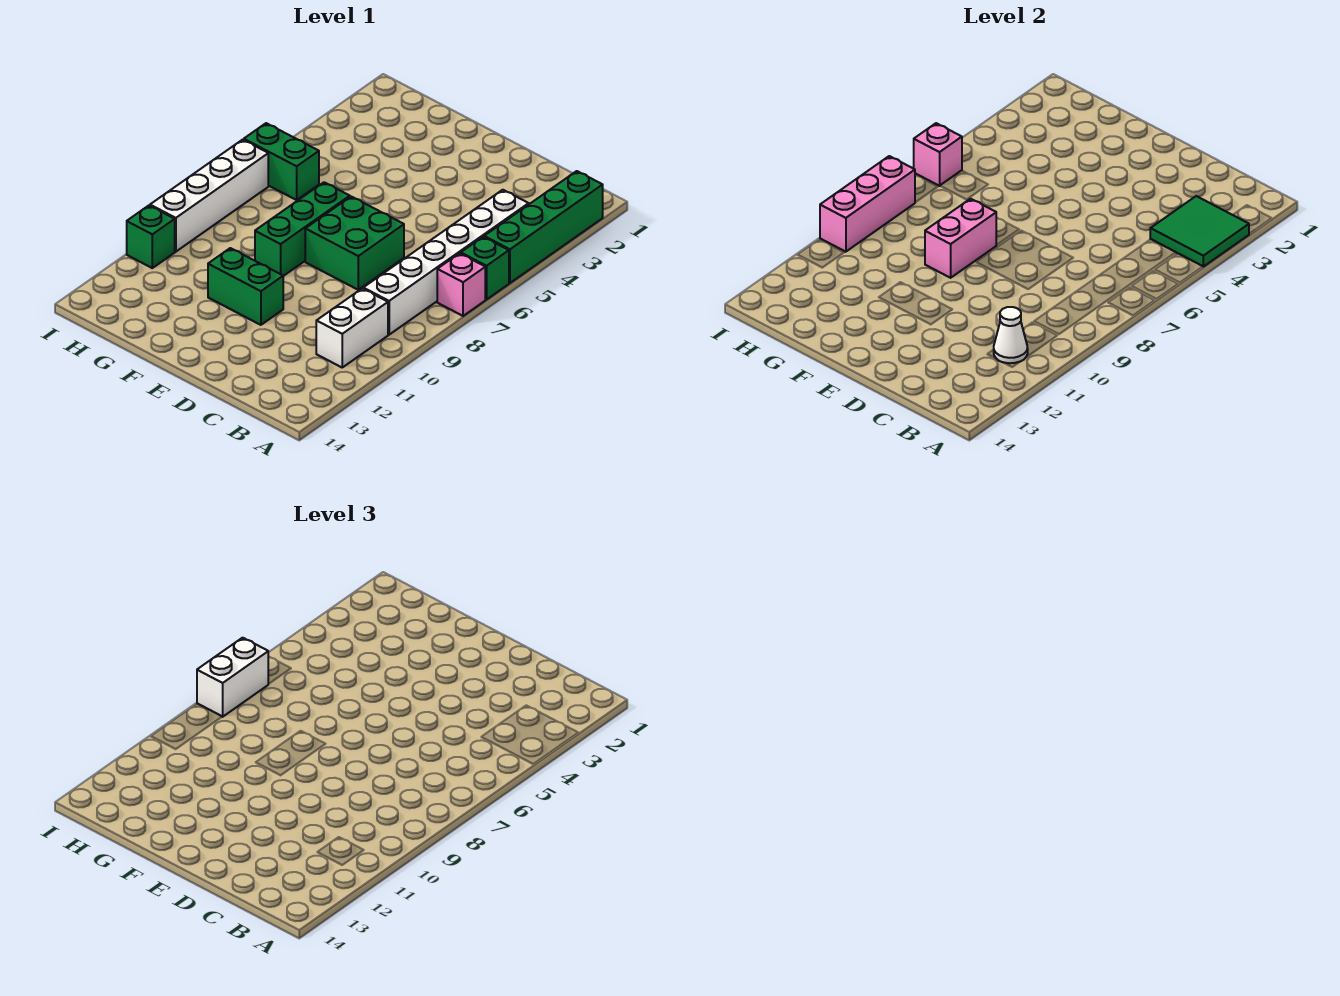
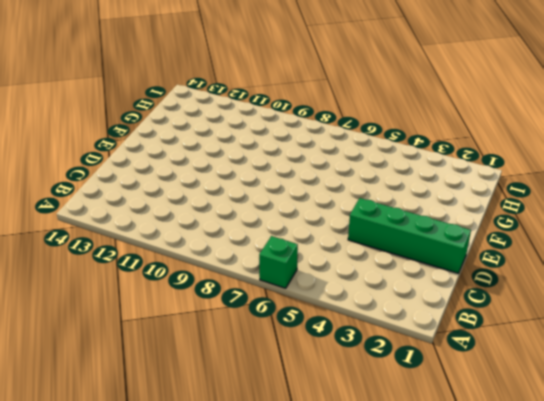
green brick D1:D4 level 1 -> green brick A2:A5 level 1
none -> pink brick A7 level 1
none -> white brick B4:B9 level 1
none -> white brick B10:B11 level 1

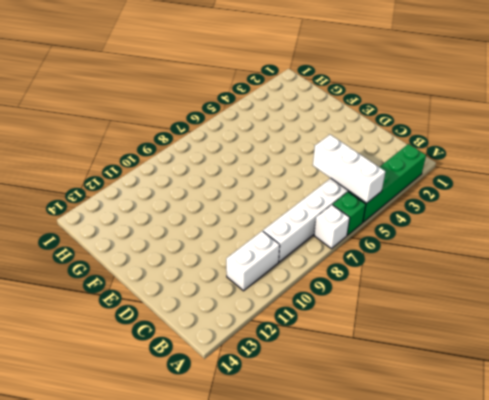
white brick A5:C5 level 2 -> none
white brick A7 level 1 -> pink brick A7 level 1
none -> green brick D7:E8 level 1
none -> green brick E11:F11 level 1
none -> green brick F7:F9 level 1

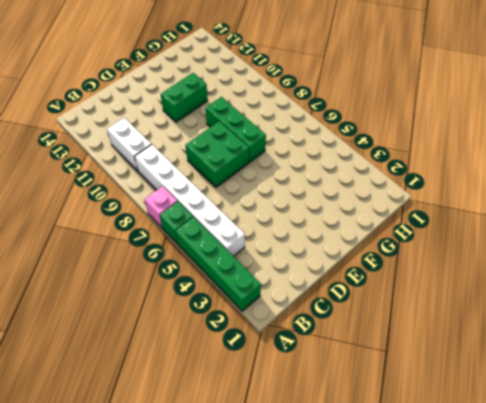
none -> green brick H6:I6 level 1
none -> white brick I7:I10 level 1
none -> green brick I11 level 1

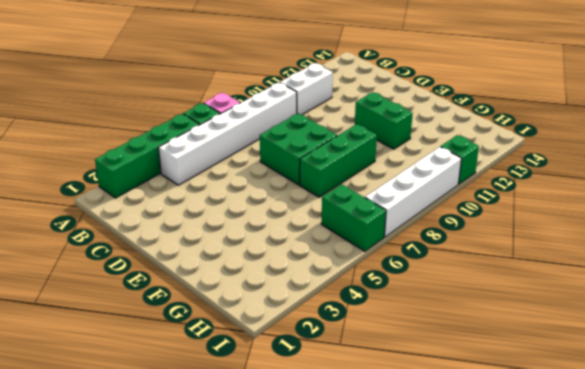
none -> green tile A3:B4 level 2
none -> white cone B11 level 2
none -> pink brick F8:F9 level 2

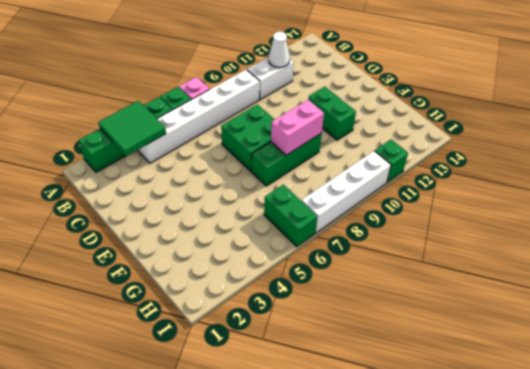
none -> pink brick I6 level 2
none -> pink brick I8:I10 level 2
none -> white brick I7:I8 level 3

